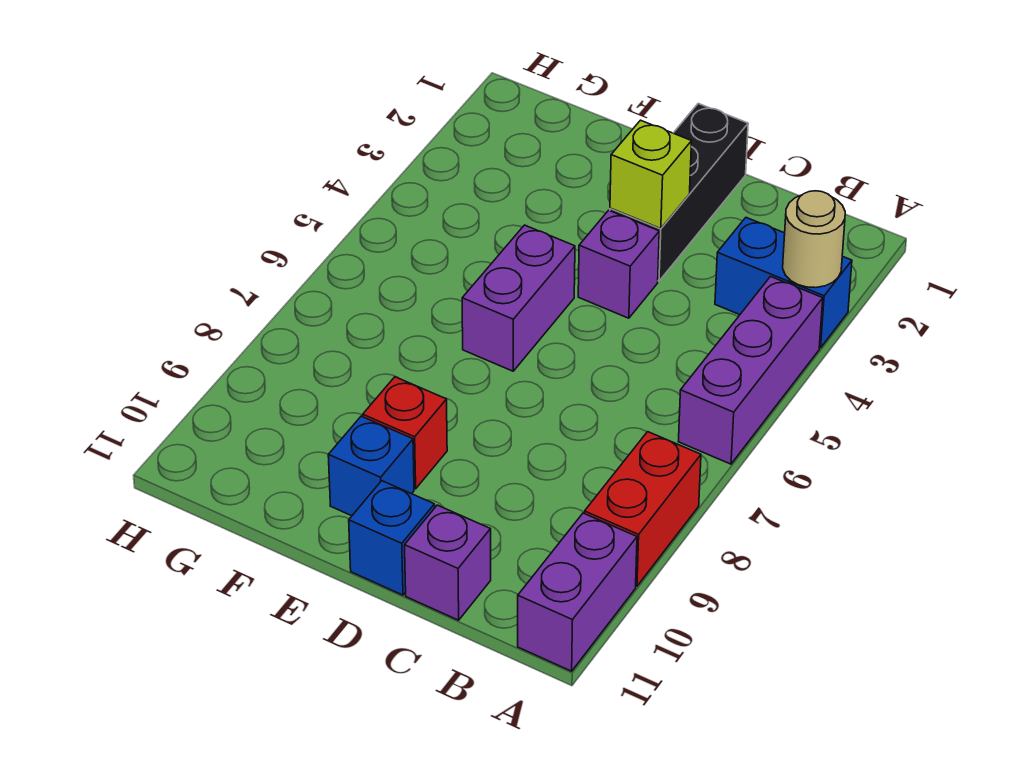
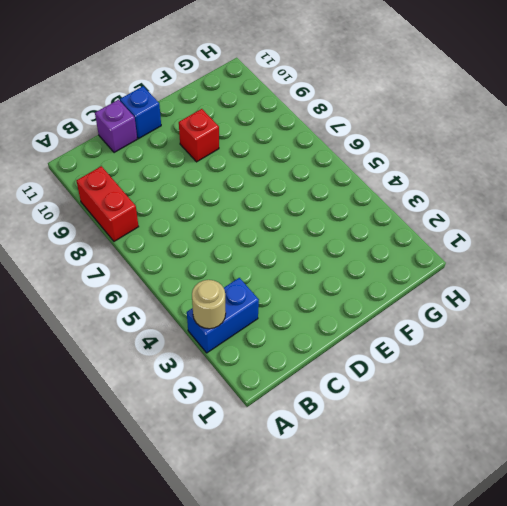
none -> purple brick A4:A6 level 1
none -> purple brick A10:A11 level 1
none -> black brick D1:D3 level 1

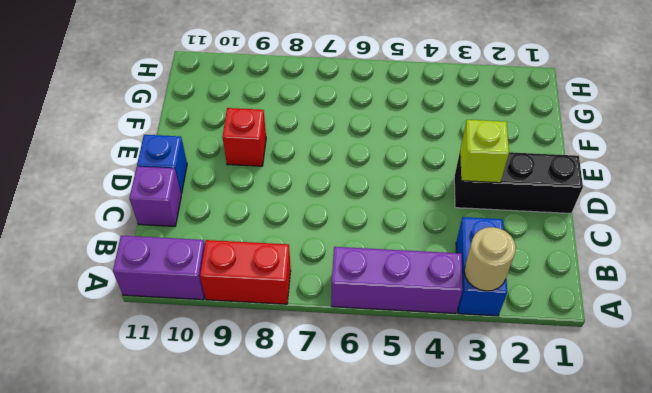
none -> purple brick D4 level 1
none -> purple brick E5:E6 level 1
none -> blue brick E10 level 1

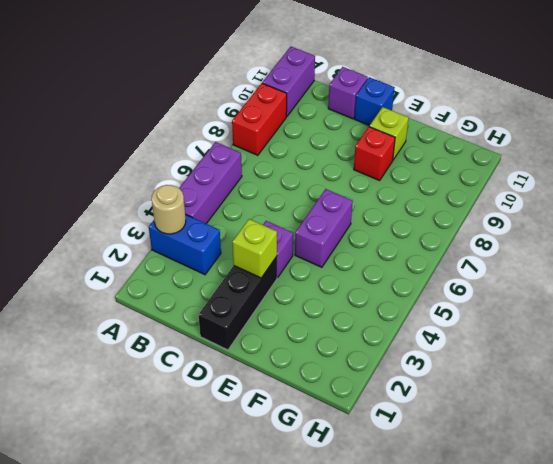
lime brick E10 level 1 -> blue brick E10 level 1

